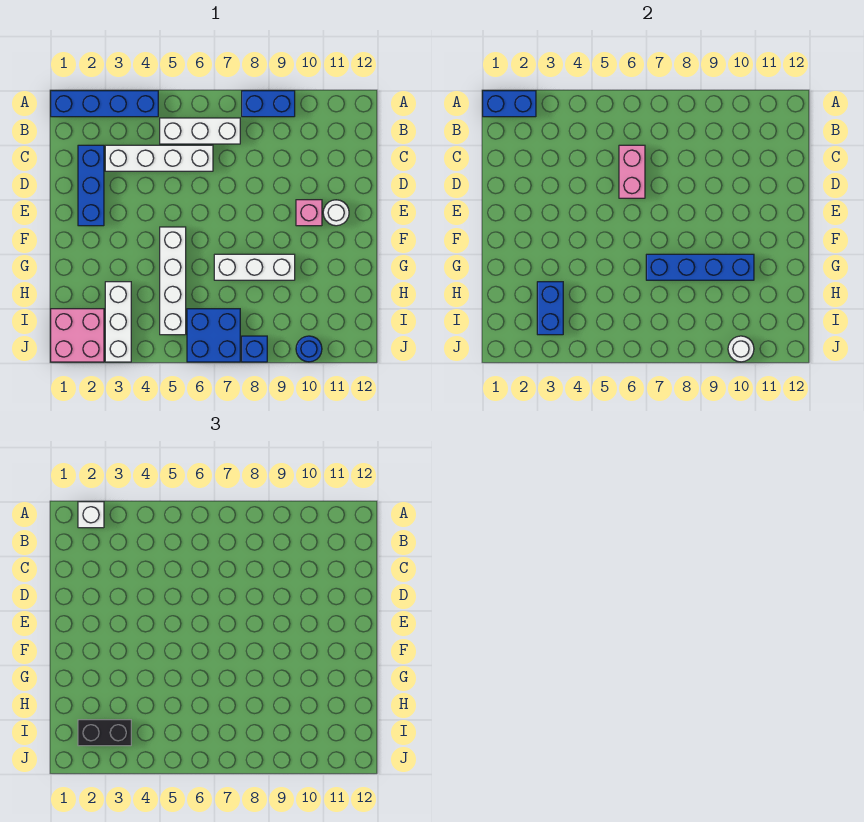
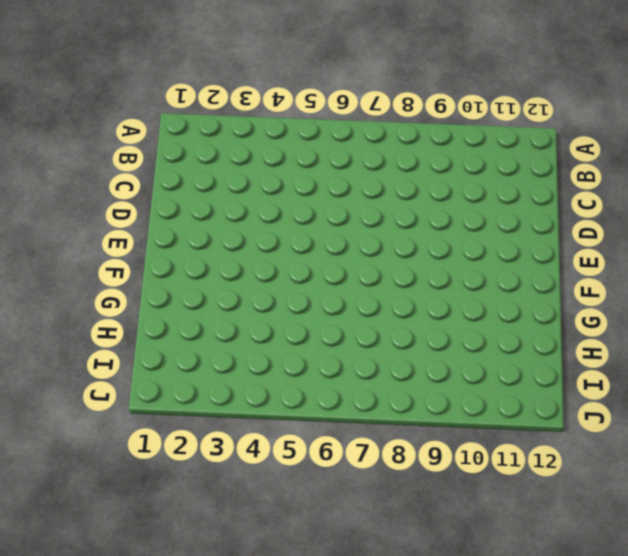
none -> blue brick A1:A4 level 1
none -> blue brick A8:A9 level 1
none -> white brick B5:B7 level 1

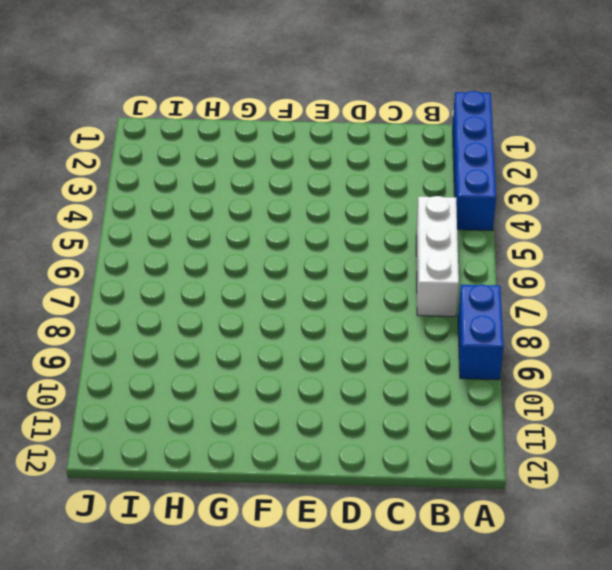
none -> blue brick C2:E2 level 1
none -> white brick C3:C6 level 1
none -> pink brick E10 level 1

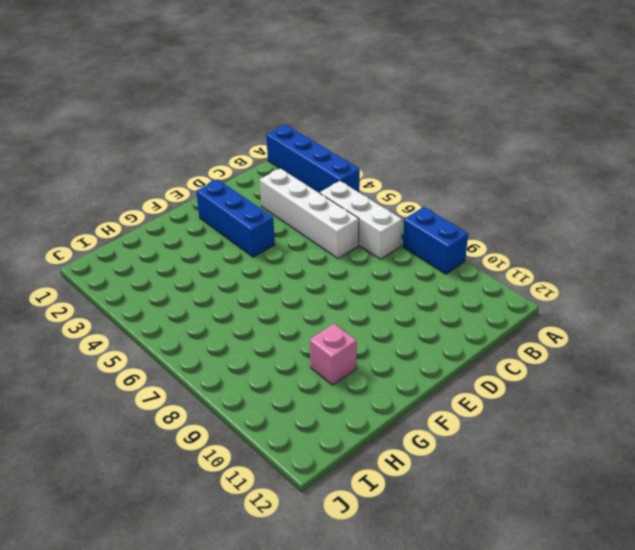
blue brick E2:E4 level 1 -> blue brick C2:E2 level 1
pink brick G10 level 1 -> pink brick E10 level 1
none -> white round brick E11 level 1
none -> white brick F5:I5 level 1
none -> white brick G7:G9 level 1

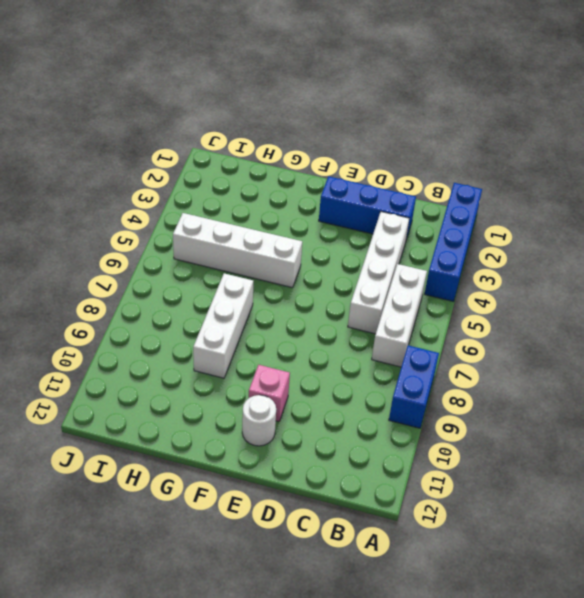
none -> white brick H3:J3 level 1
none -> pink brick I1:J2 level 1
none -> blue brick I6:J7 level 1

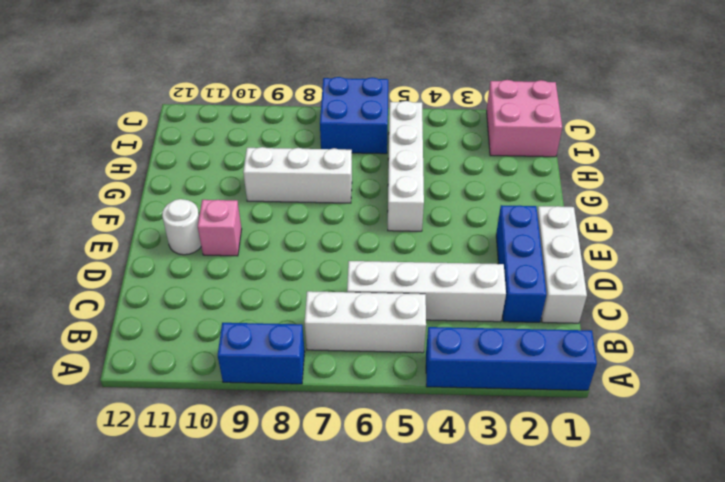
white brick C1:E1 level 1 -> white brick H3:J3 level 1
none -> blue brick J8 level 1
none -> blue round brick J10 level 1
none -> blue brick A1:A2 level 2

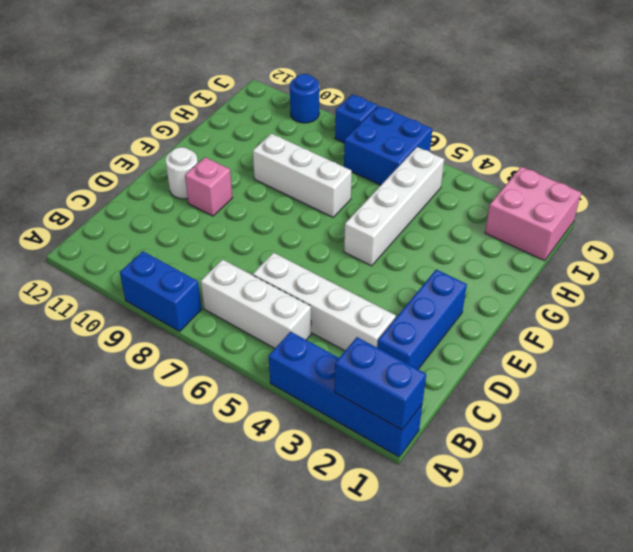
none -> white brick H3:J3 level 1
none -> pink brick C6:D6 level 2
none -> blue brick G7:G10 level 2

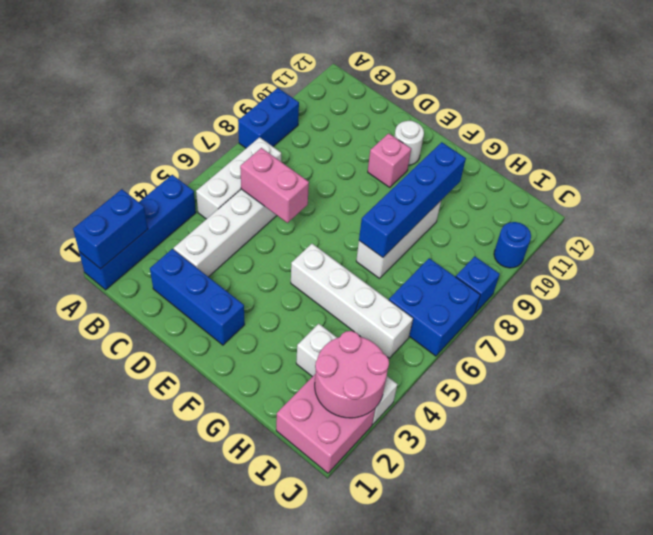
pink round brick I2:J3 level 2 -> blue brick H3:I3 level 2
none -> white round brick J10 level 2
none -> white brick A2 level 3
none -> black brick I2:I3 level 3

